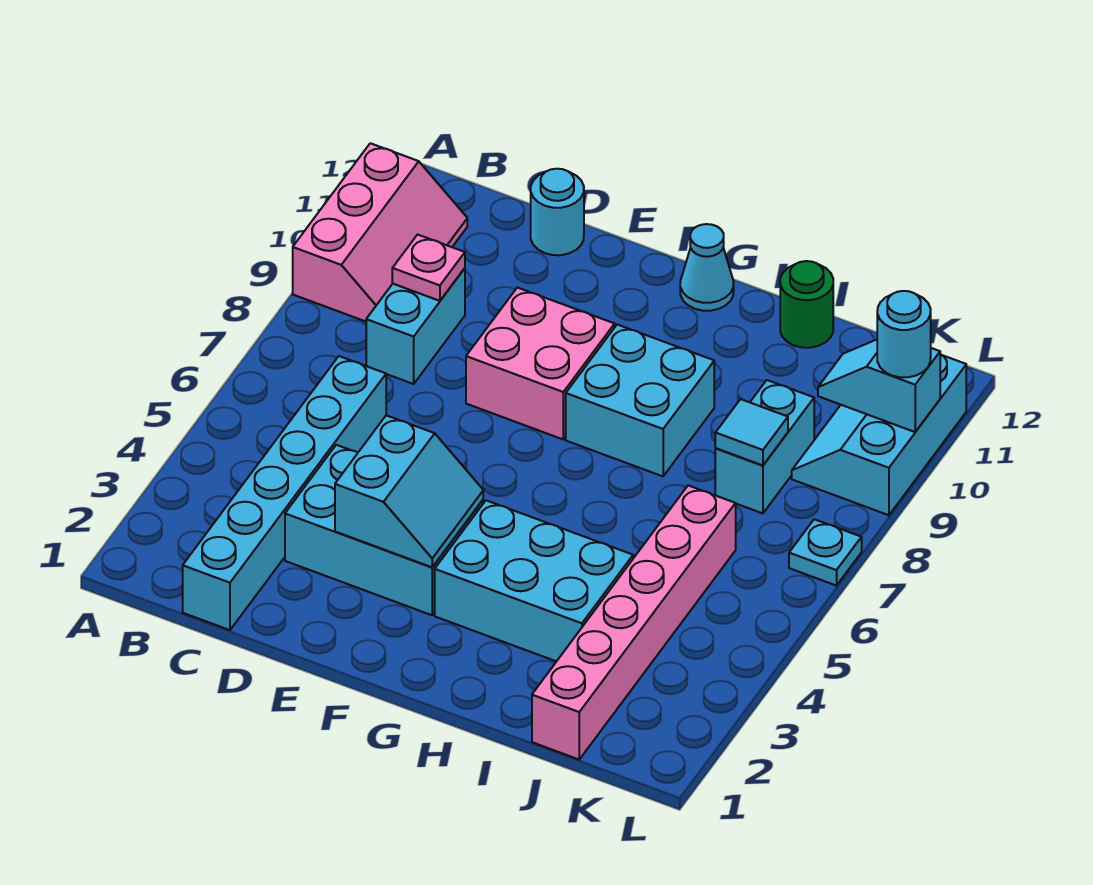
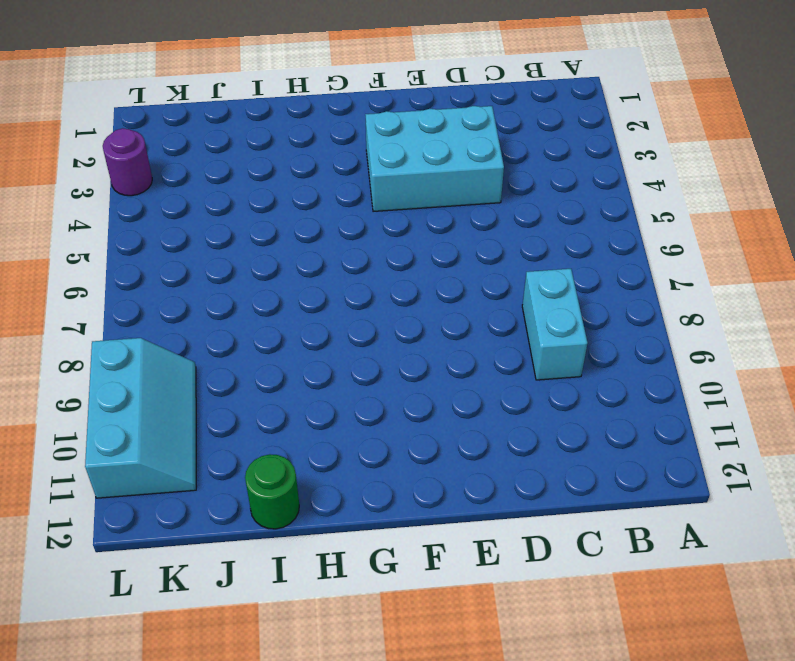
purple round brick L3 level 1 -> none
none -> pink slope A9:B11 level 1 top A
none -> cyan brick C1:C6 level 1
none -> cyan round brick D12 level 1

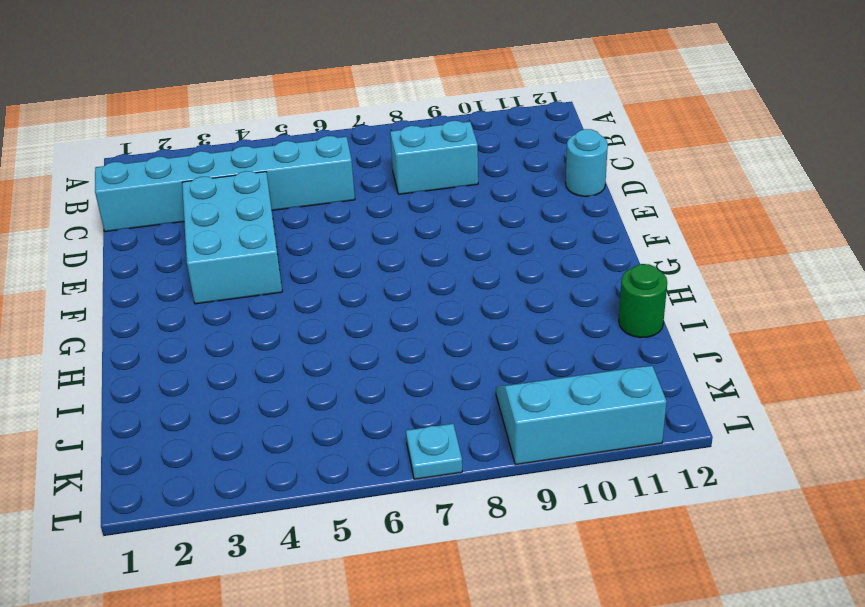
none -> pink slope A9:B11 level 1 top A
none -> pink brick E8:F9 level 1
none -> cyan brick G3:I4 level 1

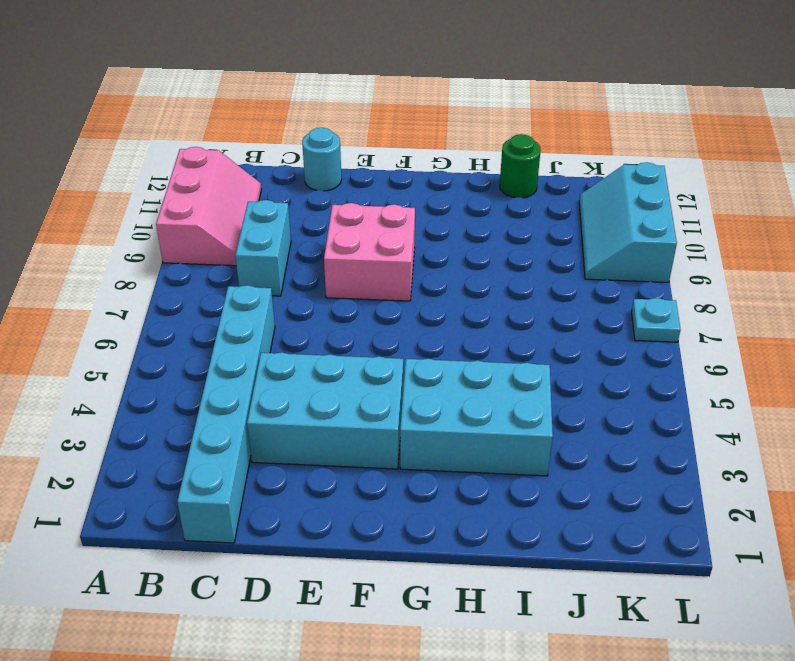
none -> cyan brick G8:H9 level 1
none -> cyan cone G12 level 1
none -> pink brick J1:J6 level 1

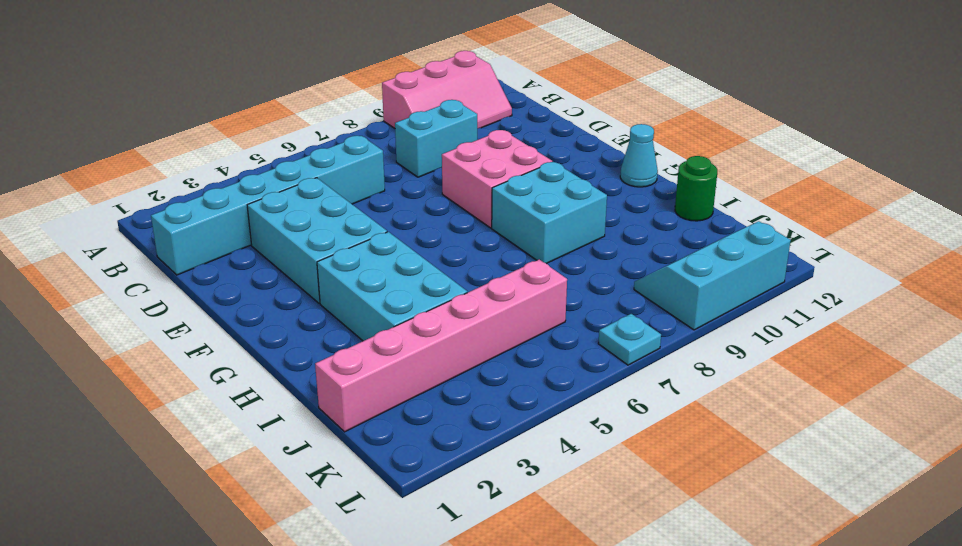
none -> cyan round brick D12 level 1
none -> cyan brick J8:J9 level 1
none -> pink plate C9 level 2

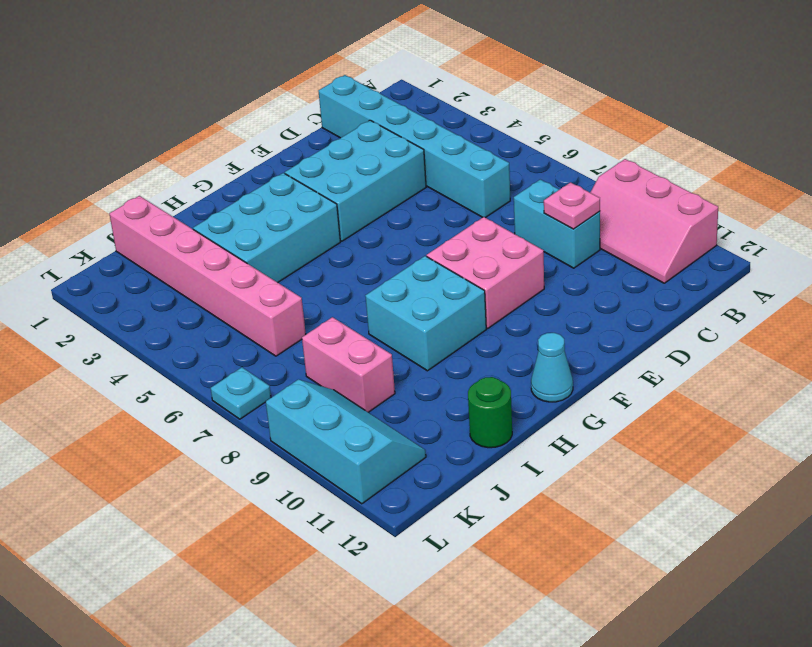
pink brick J8:J9 level 1 -> cyan brick J8:J9 level 1
none -> cyan round brick D12 level 1
none -> cyan slope E3:F4 level 2 top E
none -> cyan tile J8 level 2

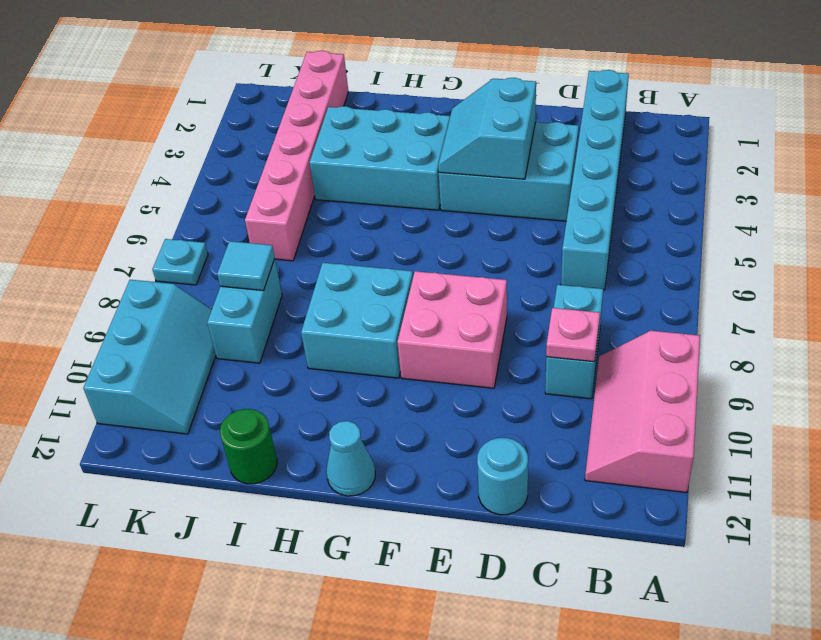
none -> cyan slope K10:L10 level 2 top L
none -> cyan round brick L10 level 3

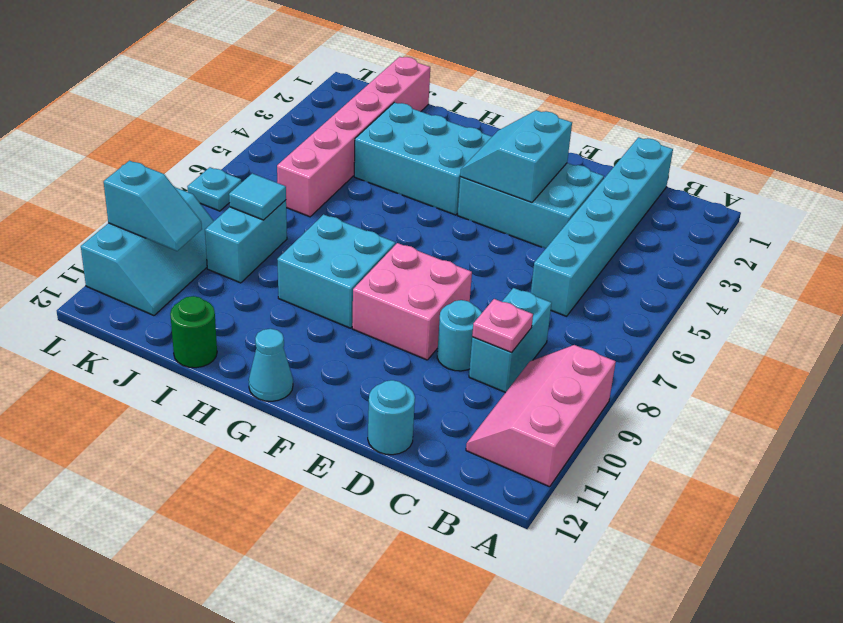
cyan round brick D9 level 1 -> cyan round brick L10 level 3

